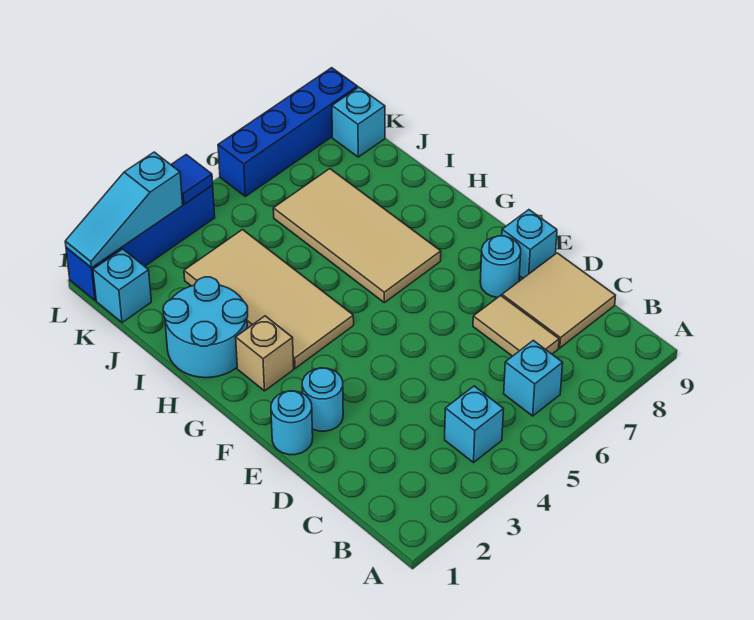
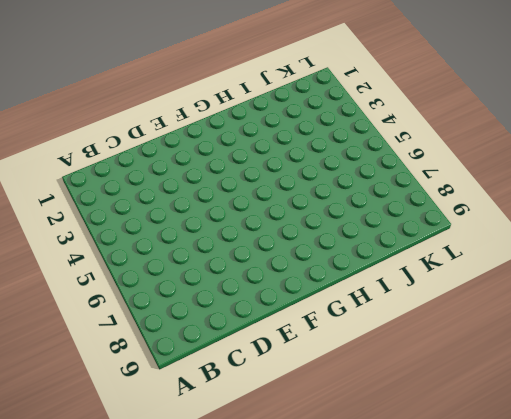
none -> cyan brick B4 level 1
none -> cyan brick B6 level 1
none -> tan tile C7:D7 level 1

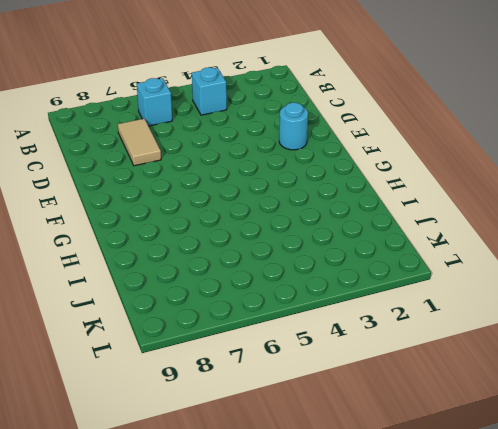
none -> tan tile C8:D9 level 1
none -> cyan round brick E1 level 1
none -> cyan round brick E8 level 1

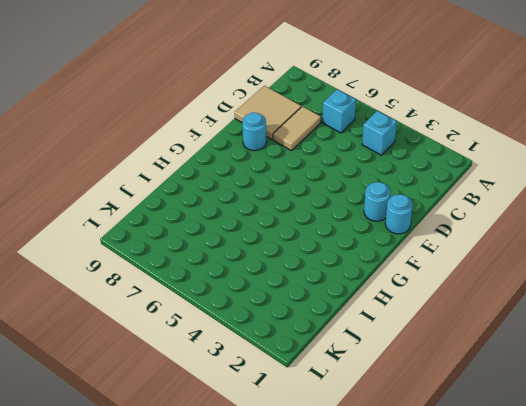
none -> cyan brick E9 level 1
none -> tan brick G2 level 1
none -> tan tile G3:J4 level 1

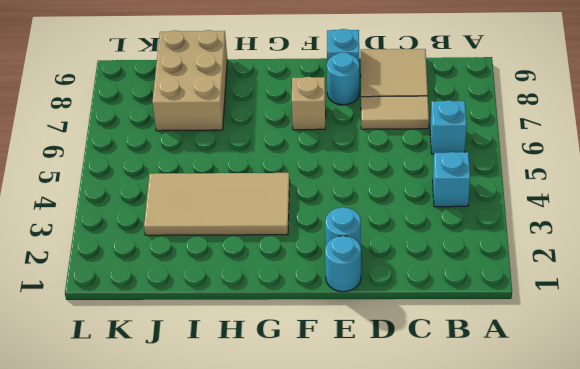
tan brick F7 level 1 -> tan brick G2 level 1
tan brick I7:J9 level 1 -> tan tile G6:J7 level 1
none -> cyan round brick H1:I2 level 1
none -> cyan brick K1 level 1
none -> cyan brick K9 level 1

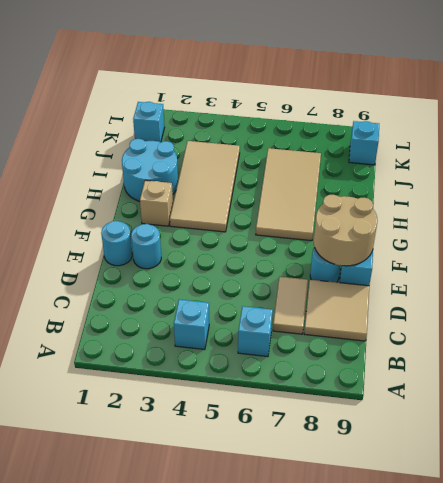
tan round brick E8:F9 level 2 -> none
none -> blue brick L1:L4 level 1
none -> blue brick L6:L9 level 1
none -> cyan slope L1:L3 level 2 top 3

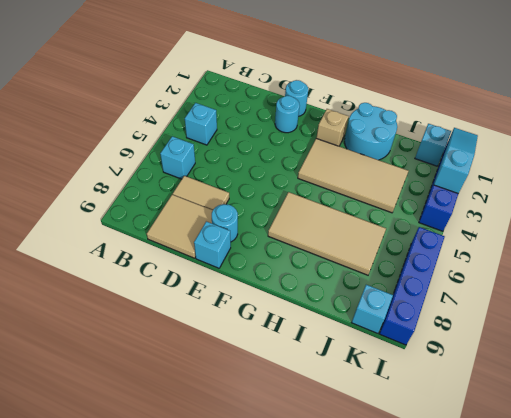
none -> blue tile L4 level 2

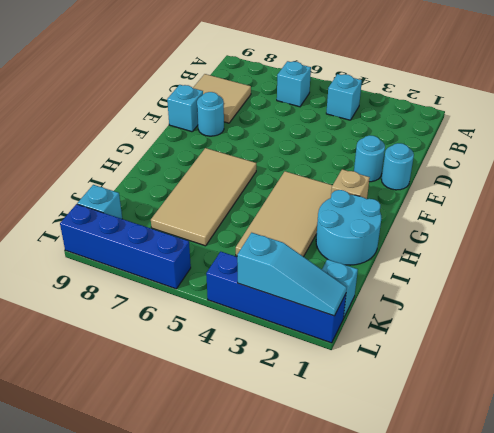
none -> tan tile C7:D7 level 1
none -> blue tile L4 level 2

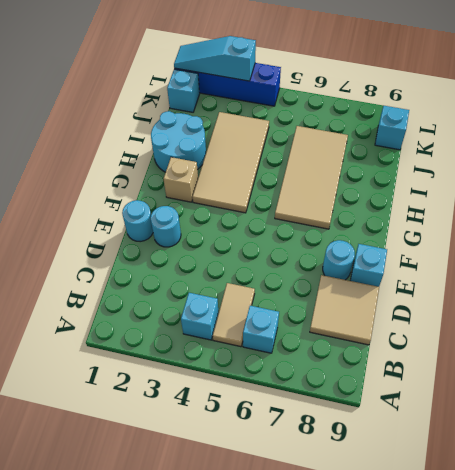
tan tile B5:C5 level 1 -> tan tile C7:D7 level 1
none -> blue brick L6:L9 level 1
none -> blue tile L4 level 2

